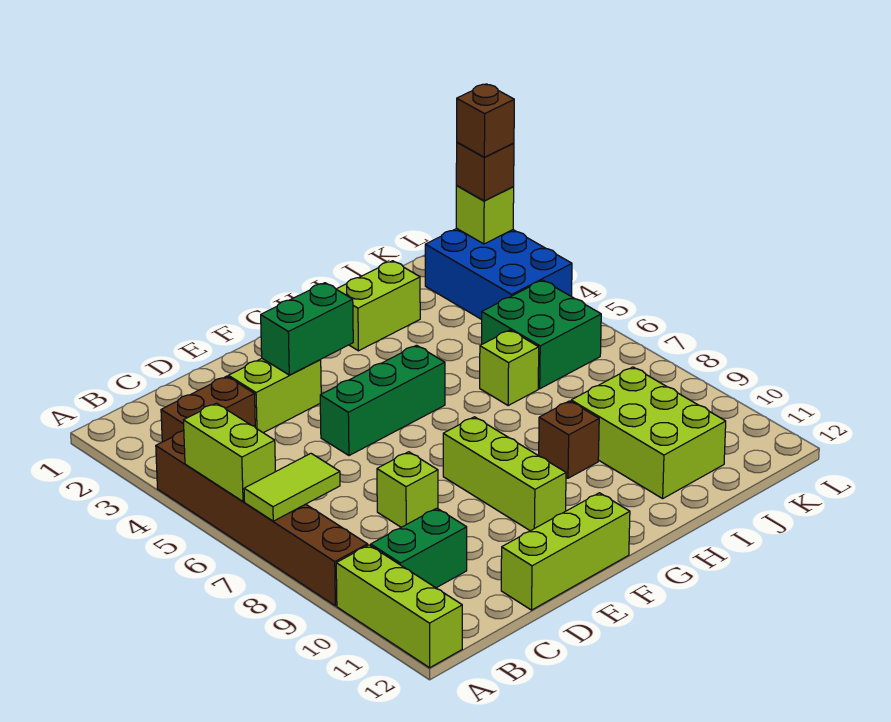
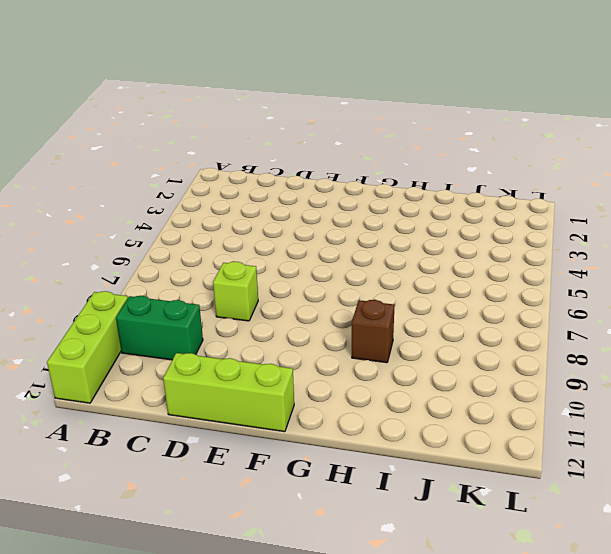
none -> brown brick A4:A9 level 1
none -> brown brick B3:C3 level 1
none -> lime brick D3:E3 level 1

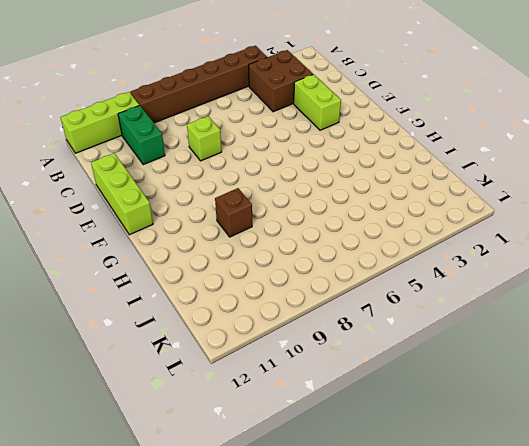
brown brick B3:C4 level 1 -> brown brick B3:C3 level 1
none -> green brick E5:G5 level 1
none -> lime brick F8:F10 level 1
none -> lime brick H2:I2 level 1

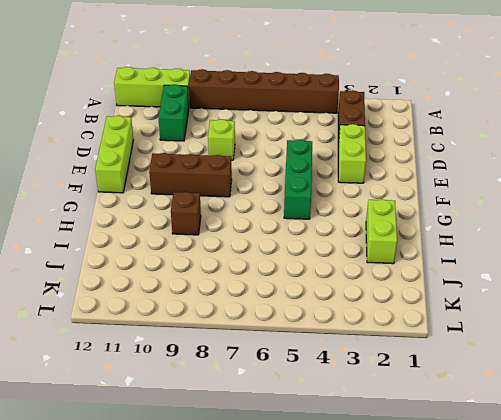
brown brick F8:F10 level 1 -> lime brick F8:F10 level 1
none -> lime brick I6 level 1
none -> lime brick I9:J11 level 1
none -> green brick J5:K6 level 1

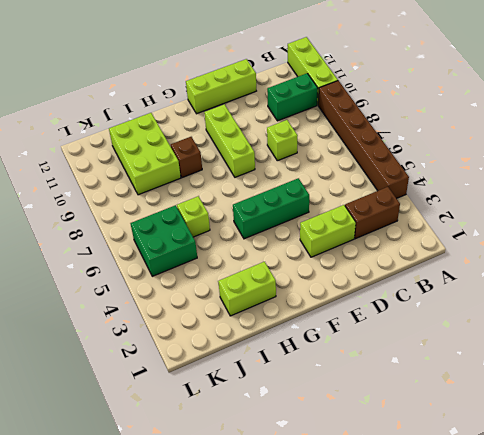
none -> blue brick K2:L4 level 1
none -> lime brick A5:A6 level 2
none -> lime tile A7:B7 level 2

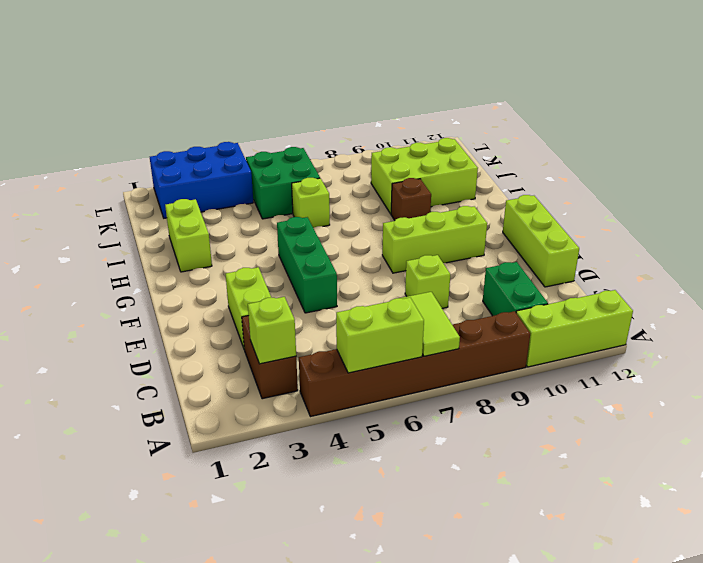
lime brick B3 level 2 -> lime brick L2 level 2
none -> green brick E3:F3 level 2
none -> brown brick L2 level 3
none -> brown brick L2 level 4

